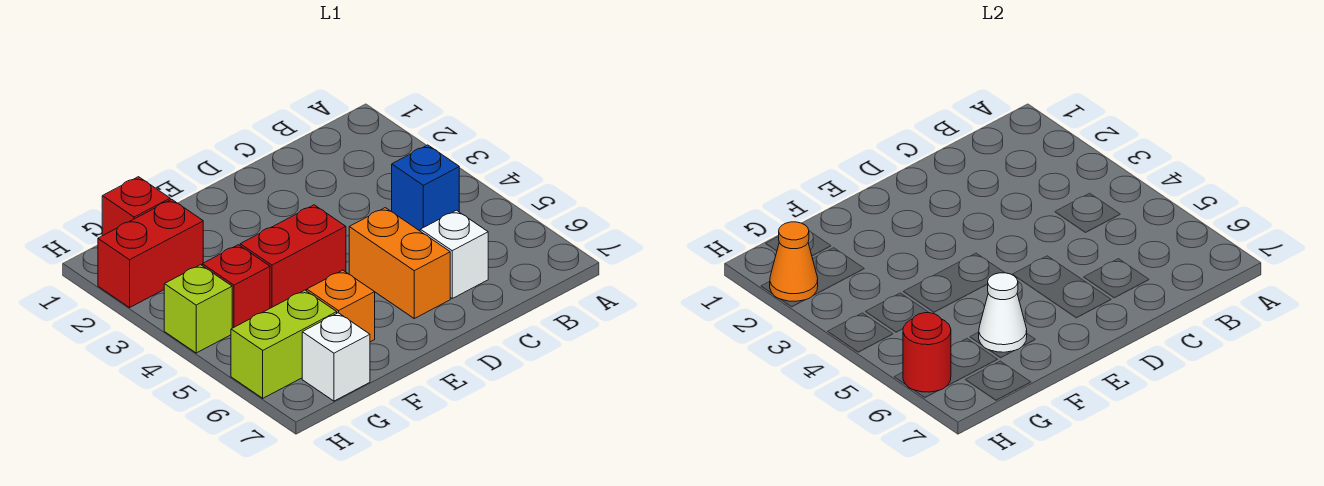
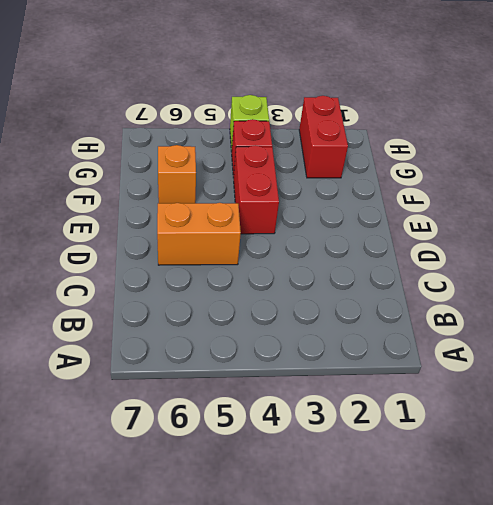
none -> blue brick B4 level 1
none -> white brick C6 level 1
none -> red brick G1 level 1

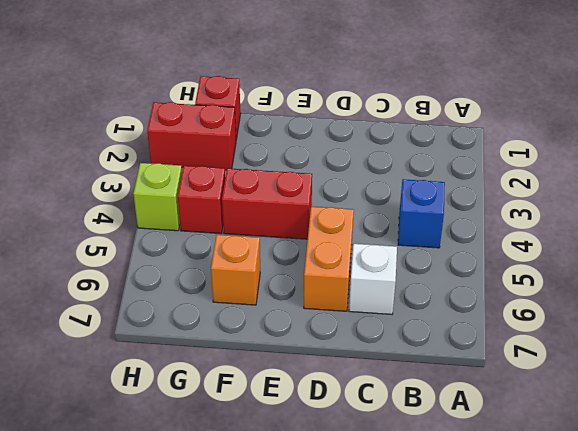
none -> lime brick G6:H6 level 1
none -> white brick G7 level 1
none -> white cone F6 level 2

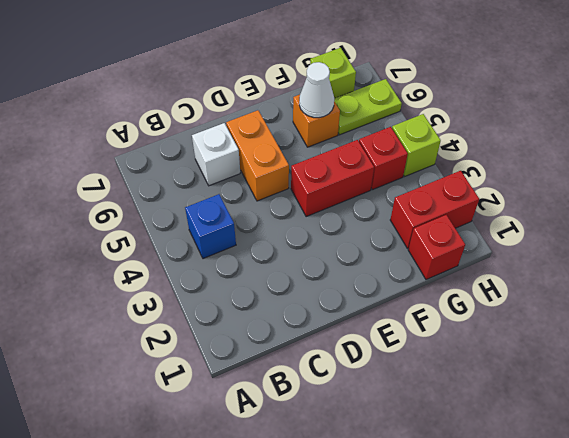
lime plate G6:H6 level 1 -> lime brick G6:H6 level 1
lime brick G7 level 1 -> white brick G7 level 1
none -> orange cone H2 level 2
none -> red round brick H6 level 2

